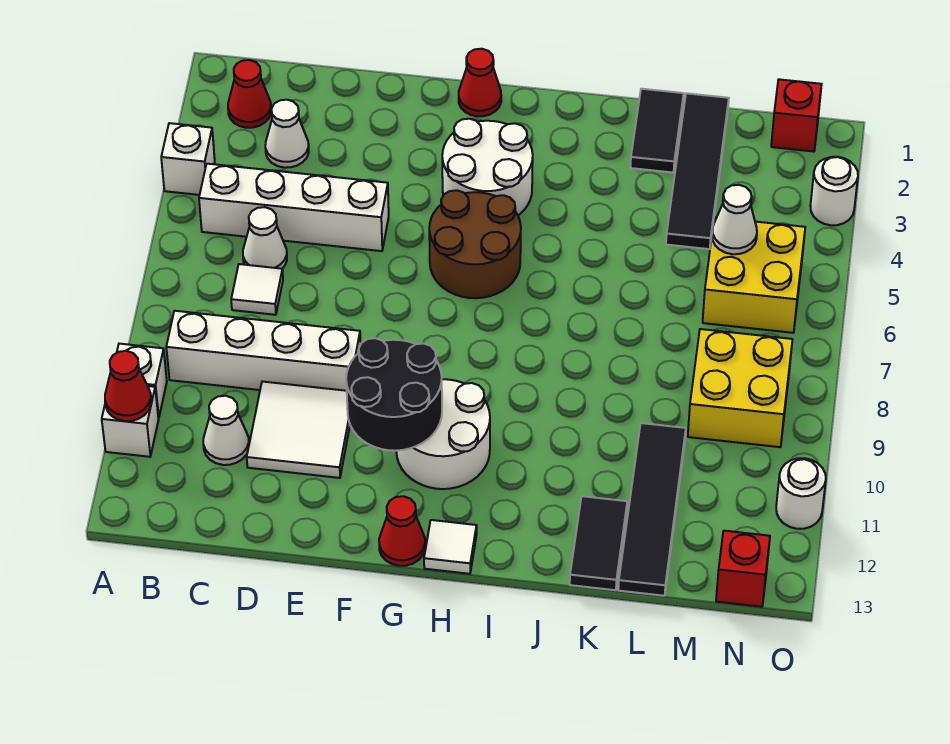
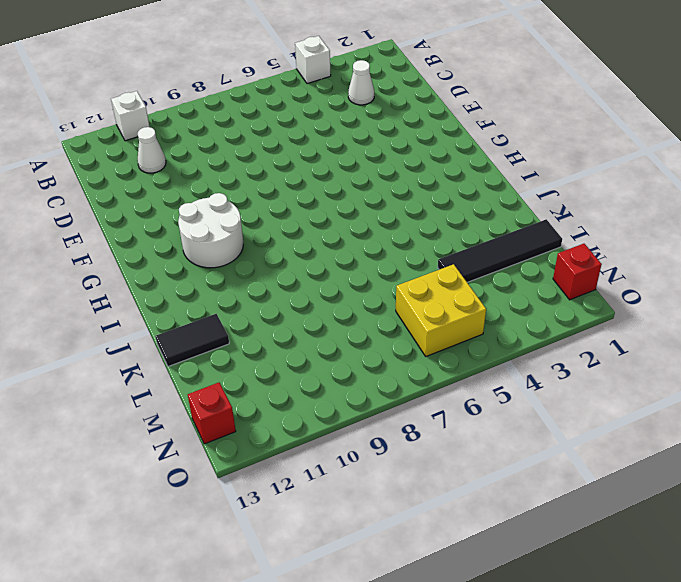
none -> white brick A10 level 1
none -> red cone B2 level 1
none -> white brick B5:E5 level 1
none -> white brick B9:E9 level 1

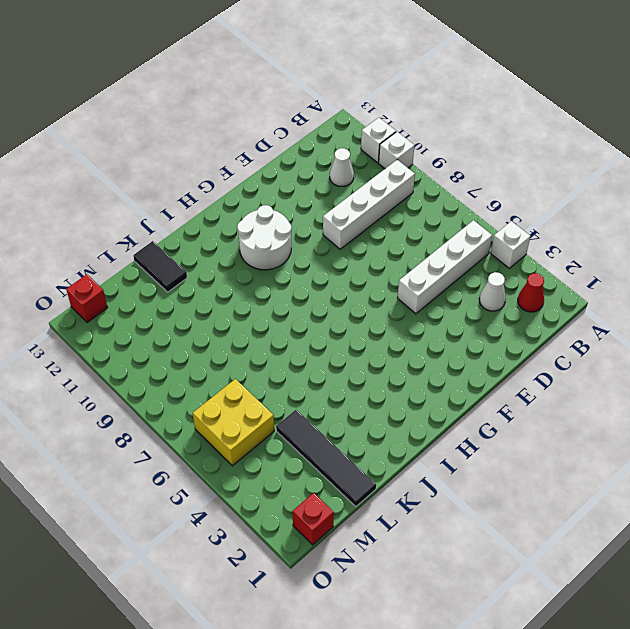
none -> white cone C6 level 1
none -> white tile C7 level 1
none -> white tile D10:E11 level 1
none -> red cone G1 level 1

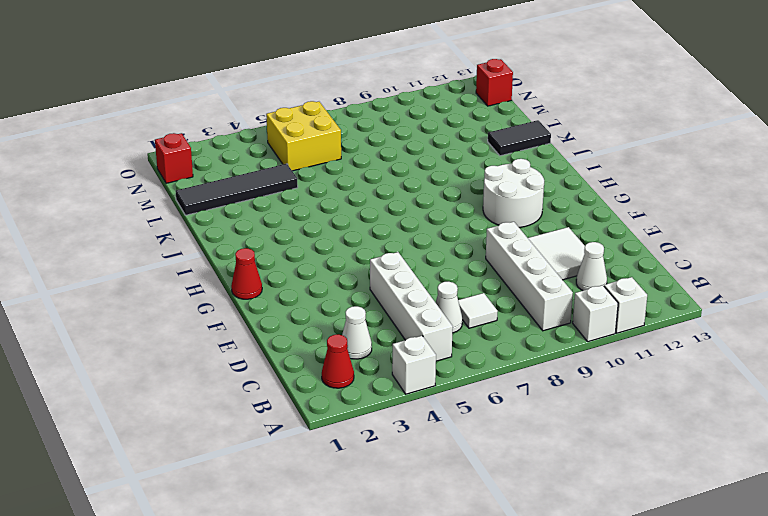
none -> white round brick G3:H4 level 1
none -> brown round brick G5:H6 level 1
none -> red cone G13 level 1
none -> white tile H13 level 1

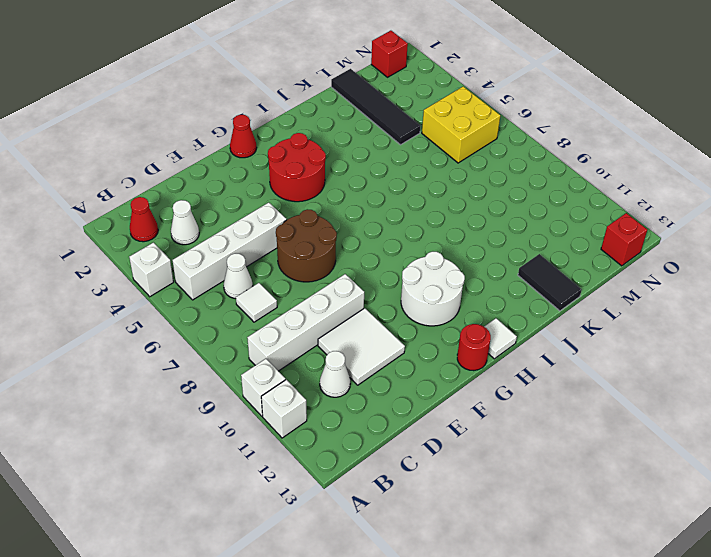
brown round brick E6:F7 level 1 -> brown round brick G5:H6 level 1
red round brick G3:H4 level 1 -> white round brick G3:H4 level 1
red round brick G13 level 1 -> red cone G13 level 1
none -> black tile K1:K2 level 1
none -> black tile L10:L13 level 1
none -> yellow brick M8:N9 level 1
none -> white round brick O3 level 1

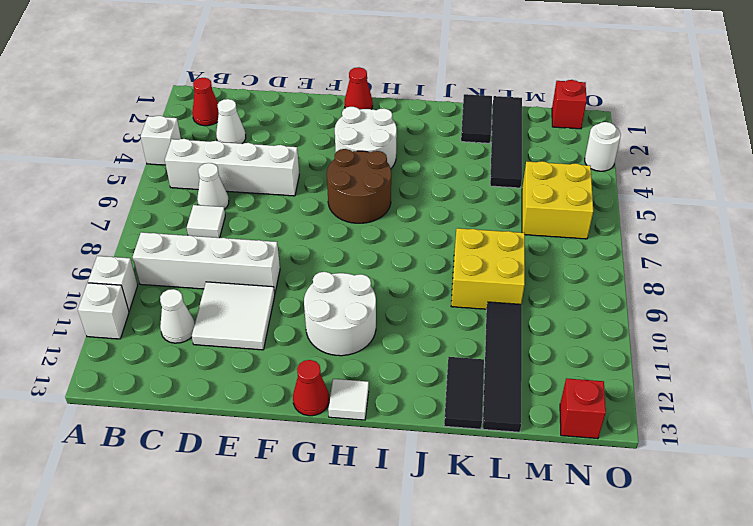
yellow brick K8:L9 level 1 -> yellow brick M8:N9 level 1
none -> white round brick O11 level 1
none -> red cone A11 level 2
none -> black round brick F10:G11 level 2
none -> white cone M5 level 2

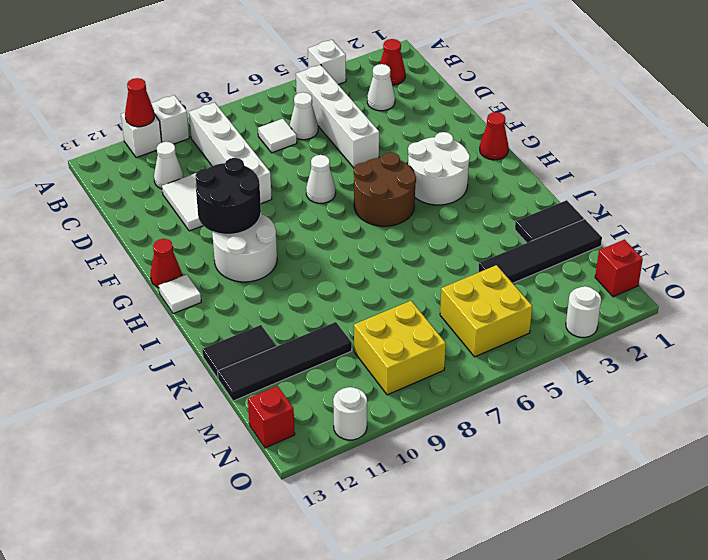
white cone F7 level 1 -> white cone M5 level 2

